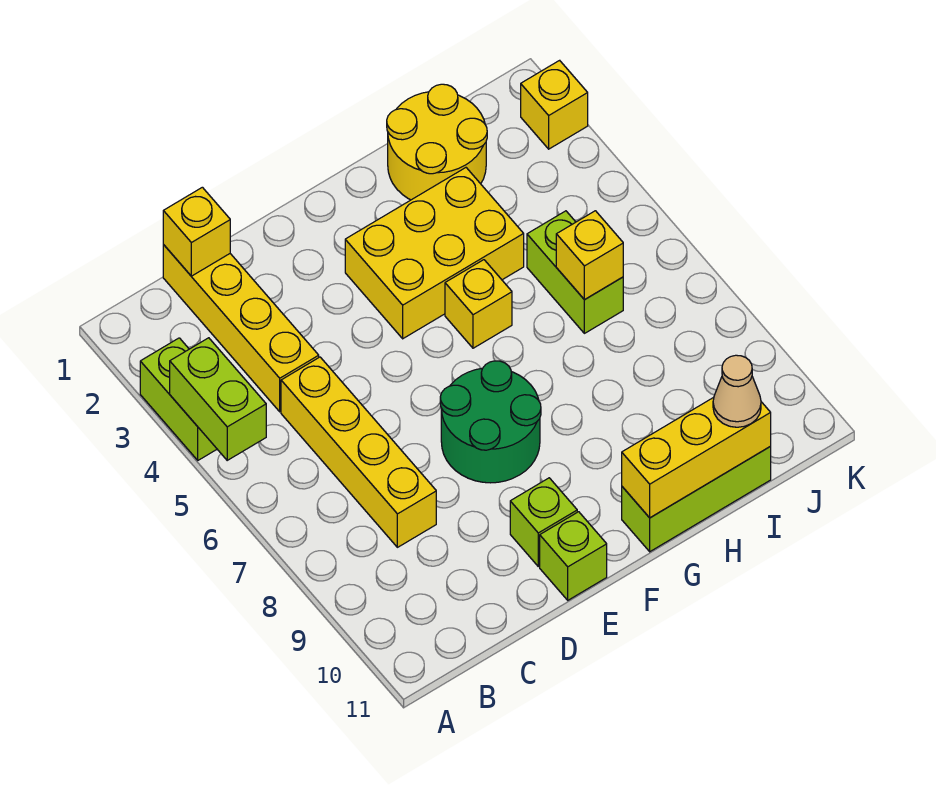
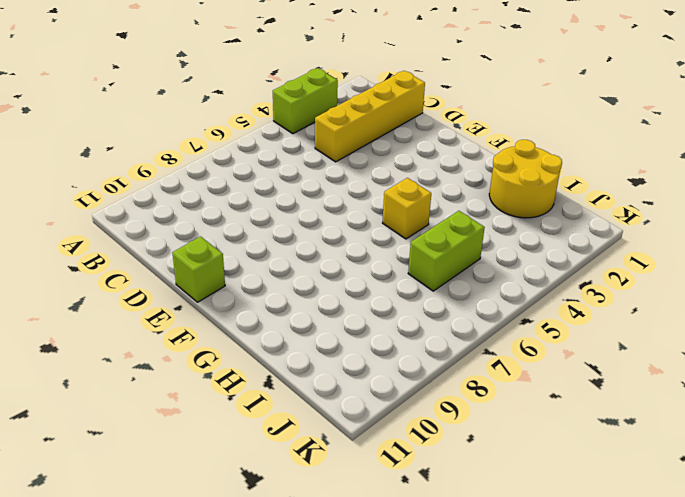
none -> yellow brick C5:C8 level 1
none -> green round brick E7:F8 level 1
none -> lime brick E10 level 1

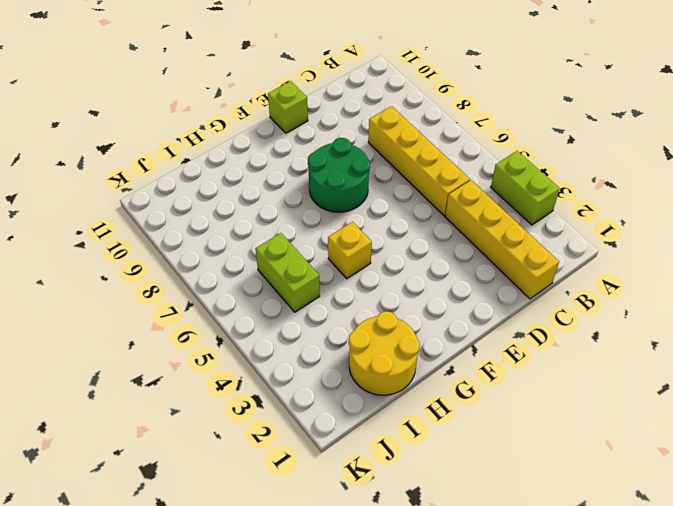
none -> lime brick E10 level 1
none -> yellow brick F3:H4 level 1
none -> lime brick G11:I11 level 1

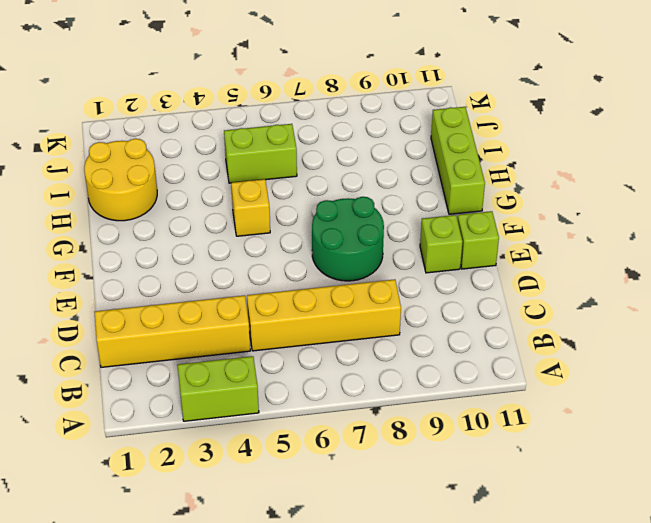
none -> yellow brick F3:H4 level 1
none -> yellow brick K2 level 1
none -> lime brick A4:A5 level 2

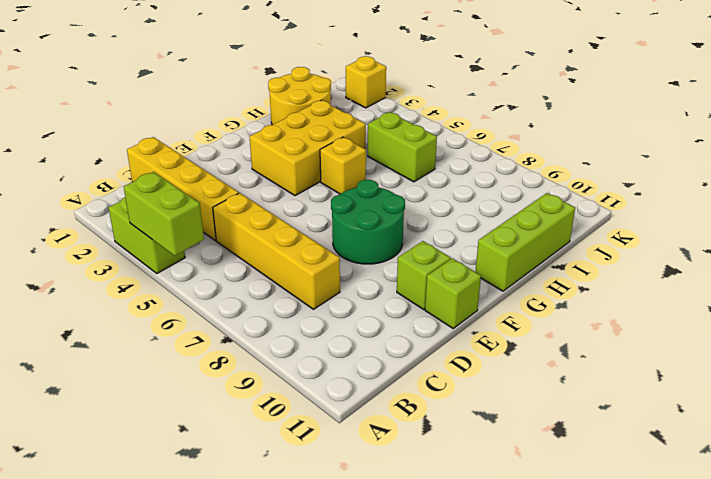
none -> yellow brick C1 level 2
none -> yellow brick G11:I11 level 2
none -> yellow brick I6 level 2

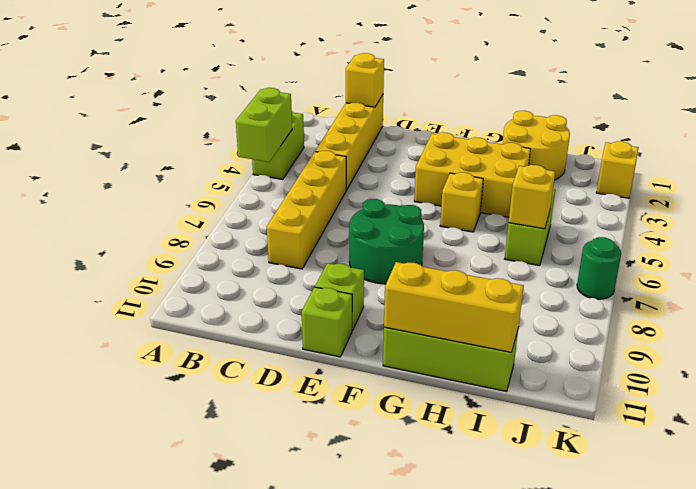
green round brick K7 level 1 -> none
none -> tan cone I11 level 3

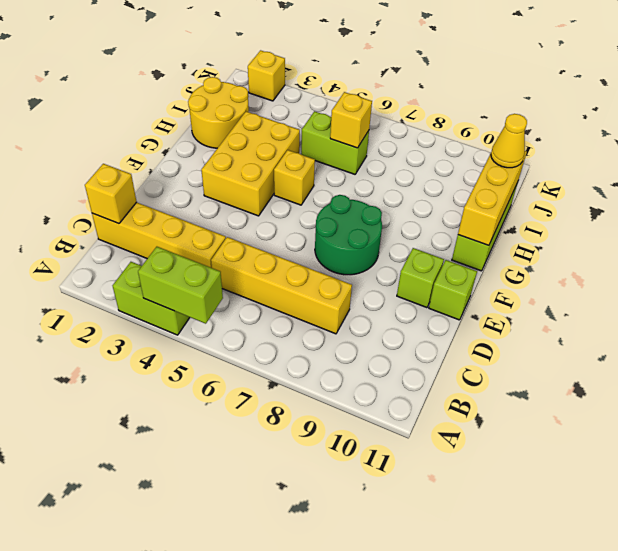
yellow cone I11 level 3 -> tan cone I11 level 3

